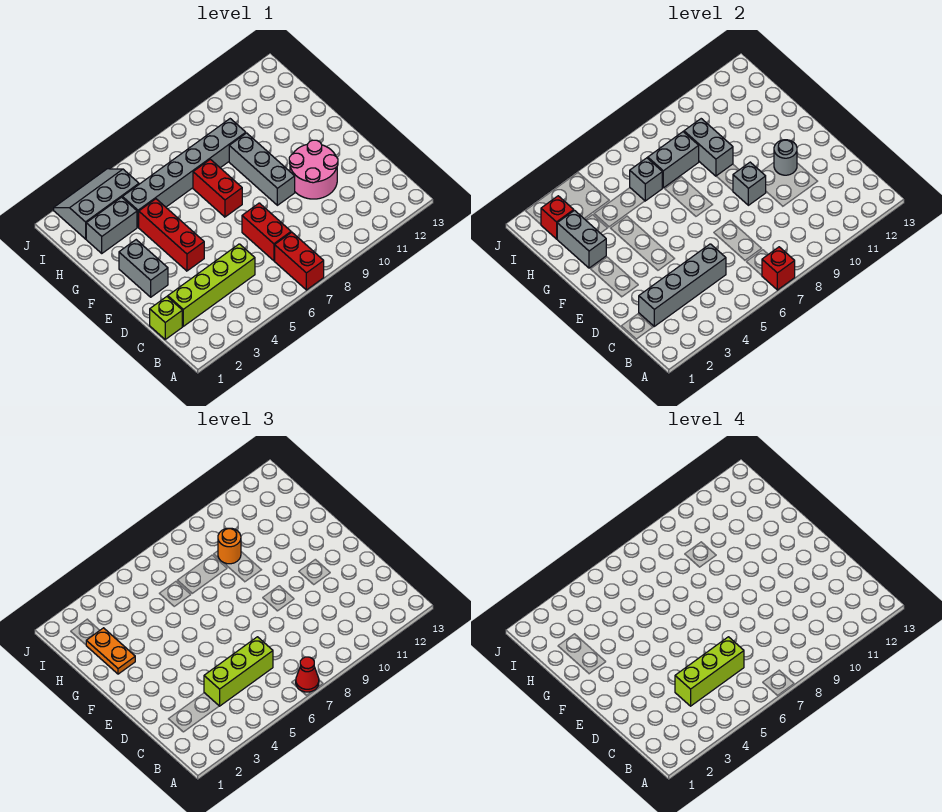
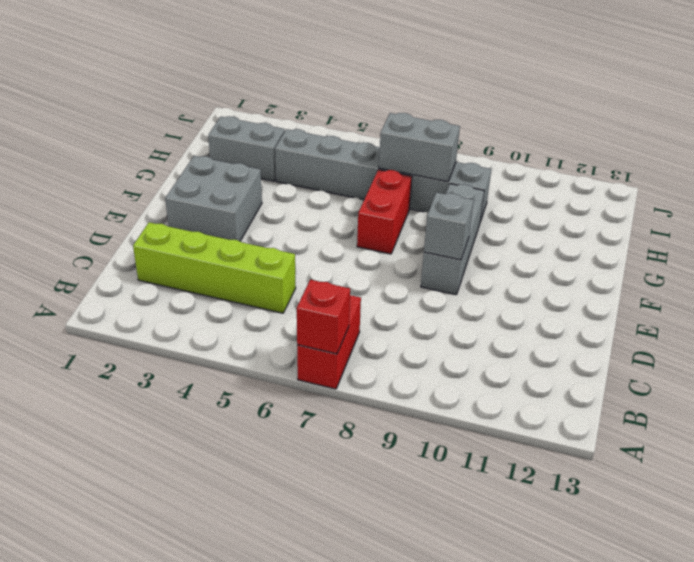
grey brick E2:F3 level 1 -> grey brick E2:F2 level 1
none -> lime brick C1 level 1
none -> red brick C7:D7 level 1
none -> pink round brick D10:E11 level 1

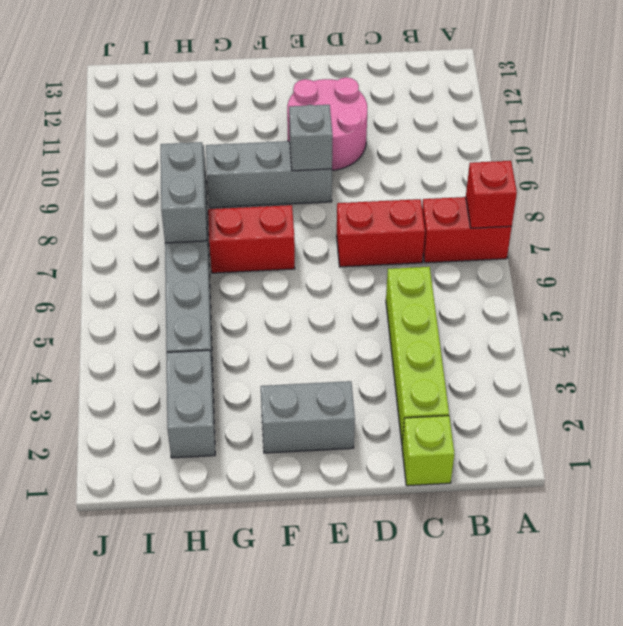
none -> red brick E4:G4 level 1
none -> grey slope I2:J4 level 1 top I
none -> grey brick C2:C5 level 2

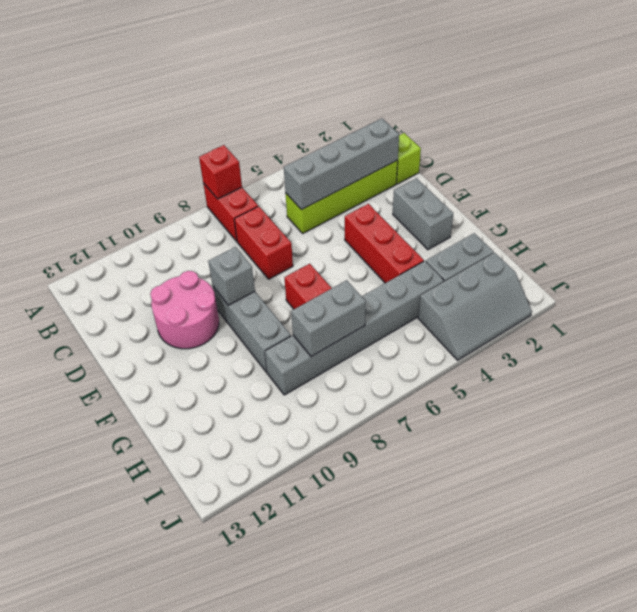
none -> grey round brick E11 level 2
none -> grey brick G2:H2 level 2
none -> grey brick G9:H9 level 2

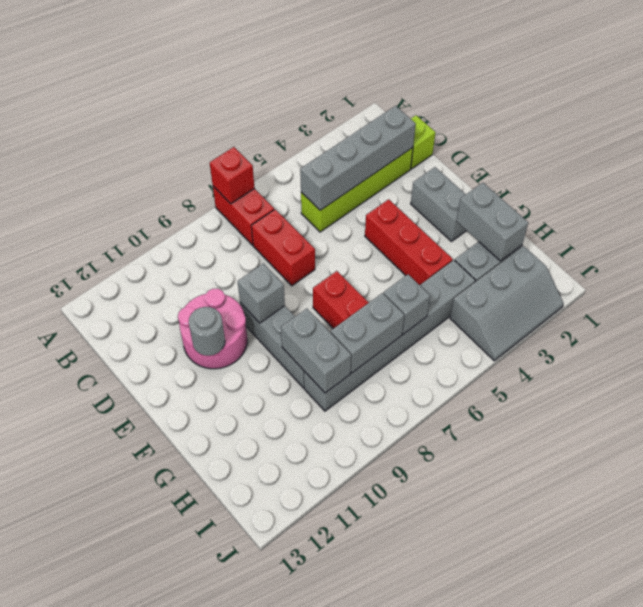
none -> red brick I2 level 2
none -> red cone A7 level 3
none -> lime brick C4:C6 level 3

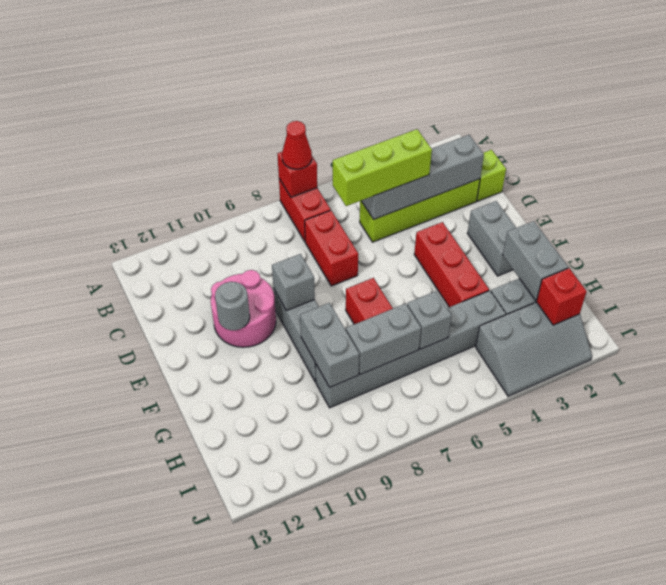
none -> orange plate G2:H2 level 3
none -> orange round brick H9 level 3
none -> lime brick C4:C6 level 4

